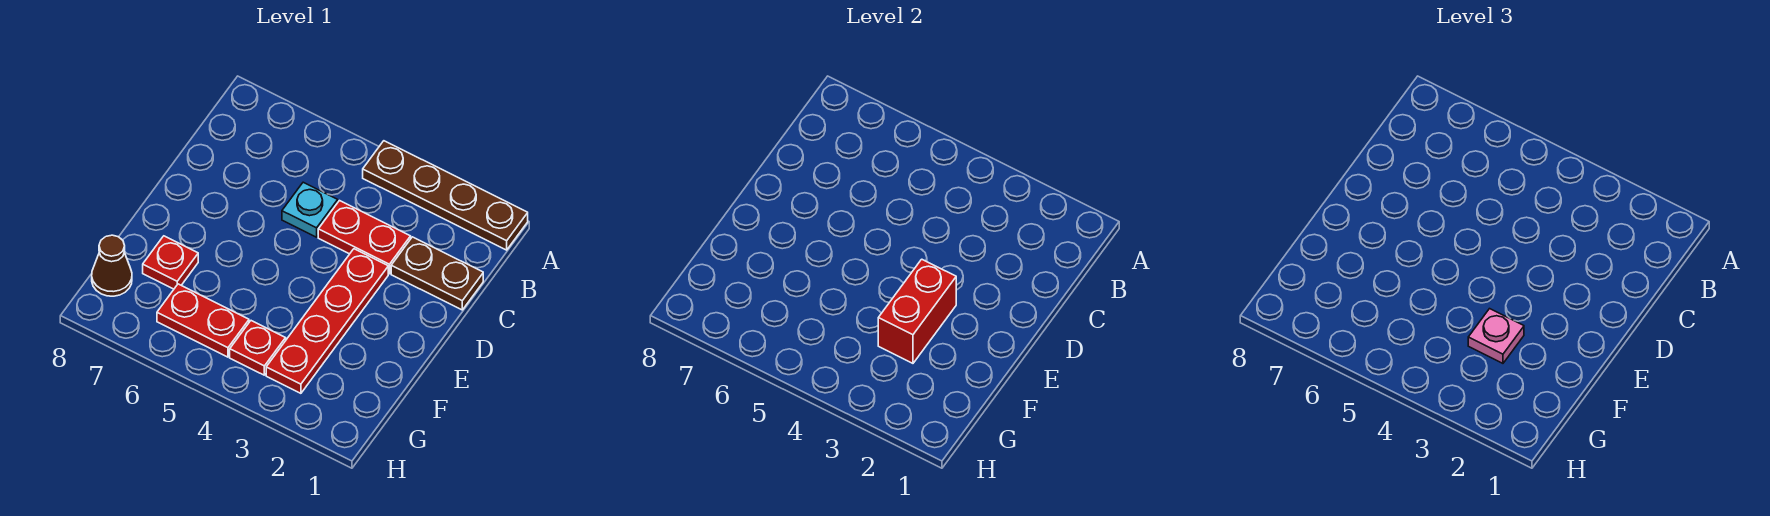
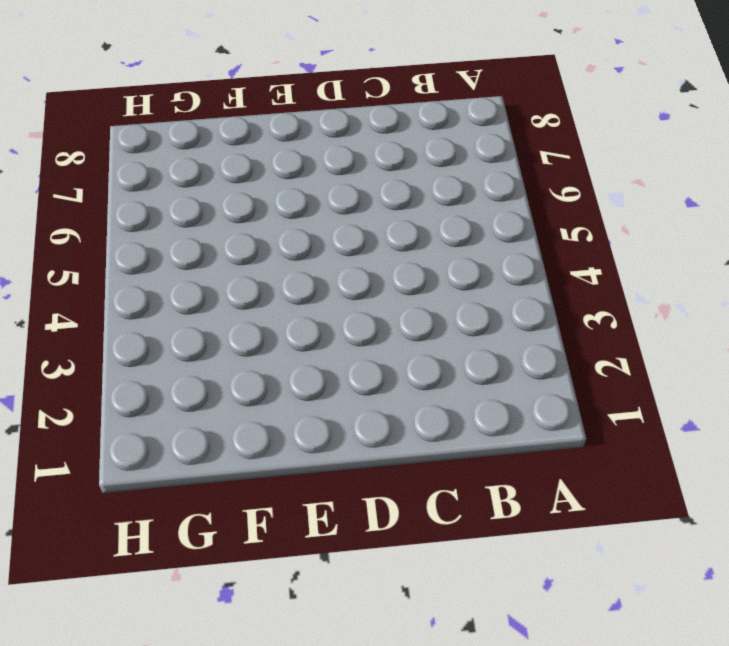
none -> brown plate A1:A4 level 1
none -> brown plate C1:C2 level 1

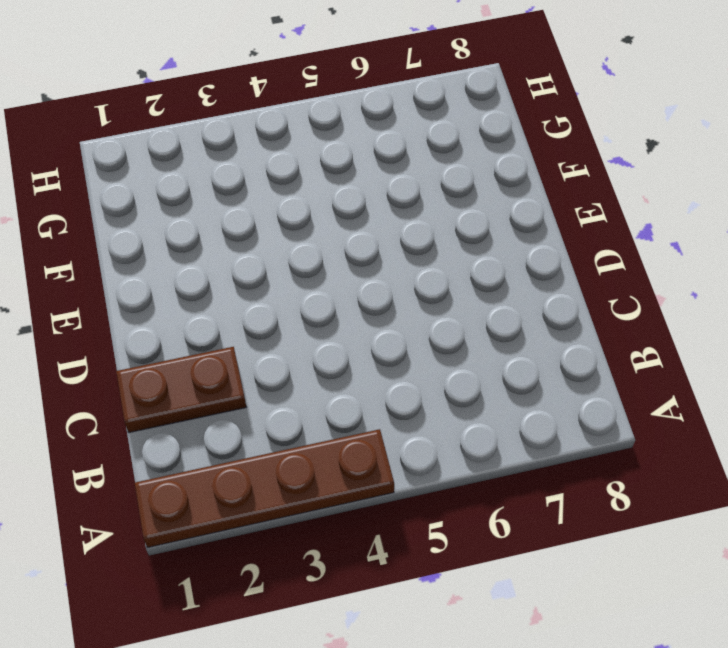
none -> red plate C3:C4 level 1
none -> cyan plate C5 level 1

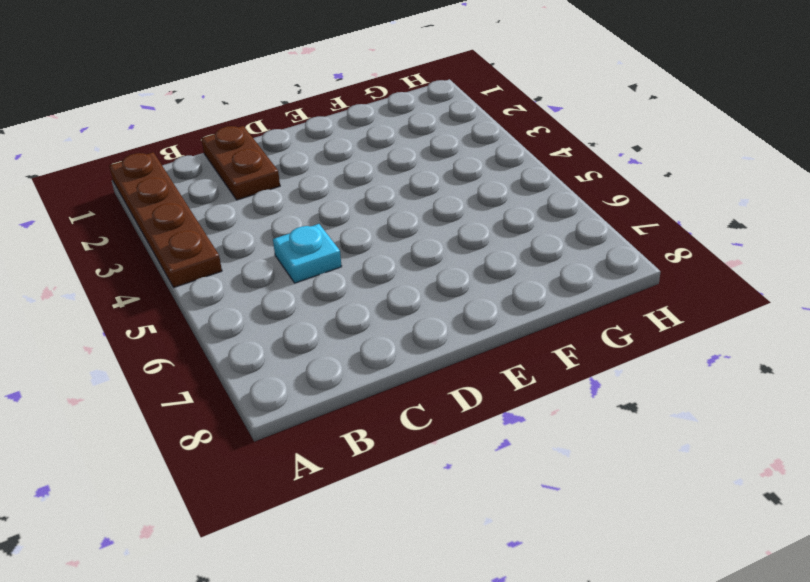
none -> red plate C3:C4 level 1
none -> red plate D3:G3 level 1

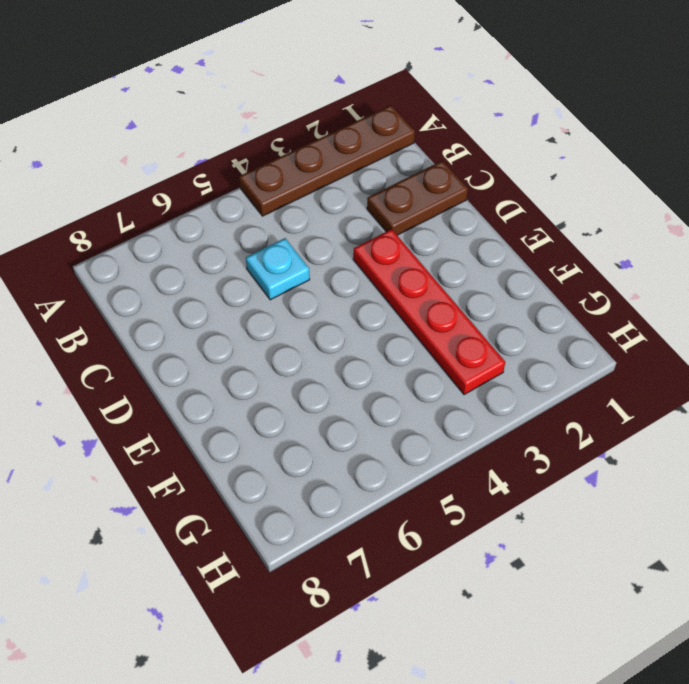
none -> red plate C3:C4 level 1
none -> red plate F7 level 1

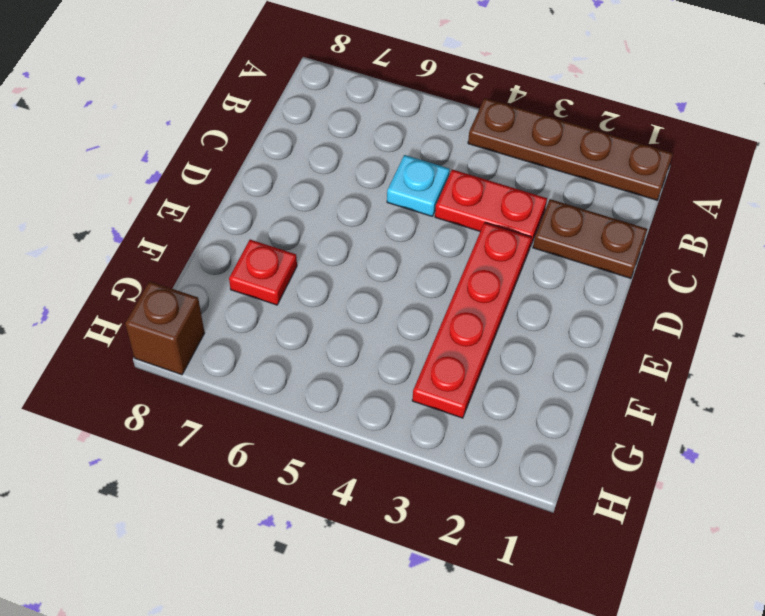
brown brick H8 level 1 -> none
none -> red plate G4 level 1
none -> red plate G5:G6 level 1

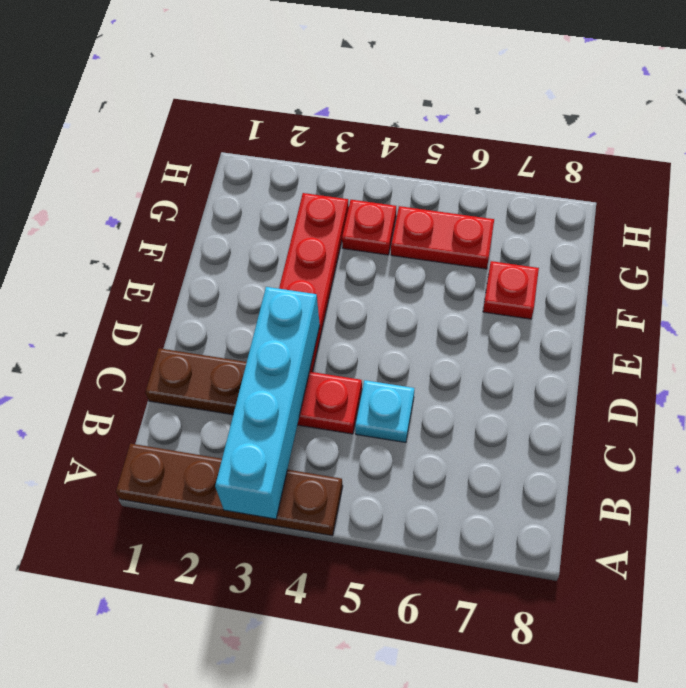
cyan brick A3:D3 level 2 -> none
none -> brown cone G8 level 1
none -> red brick E3:F3 level 2

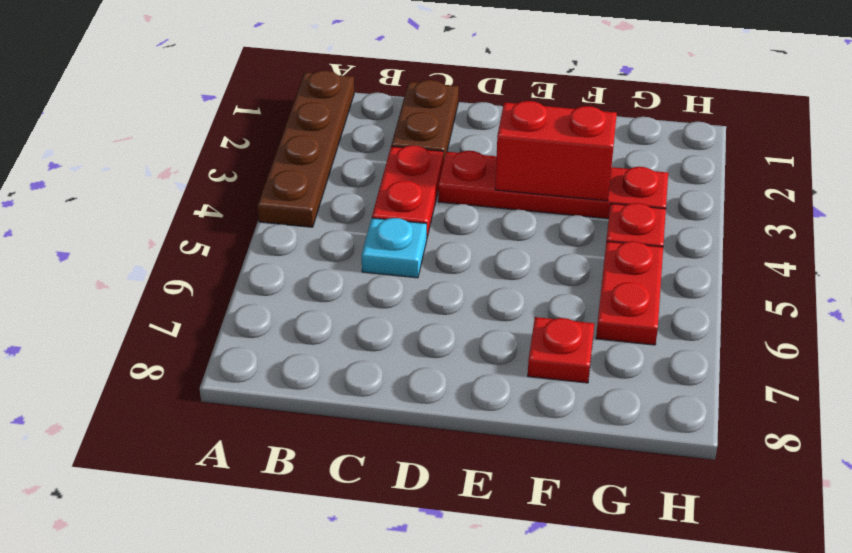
none -> brown cone G8 level 1
none -> pink plate F3 level 3

